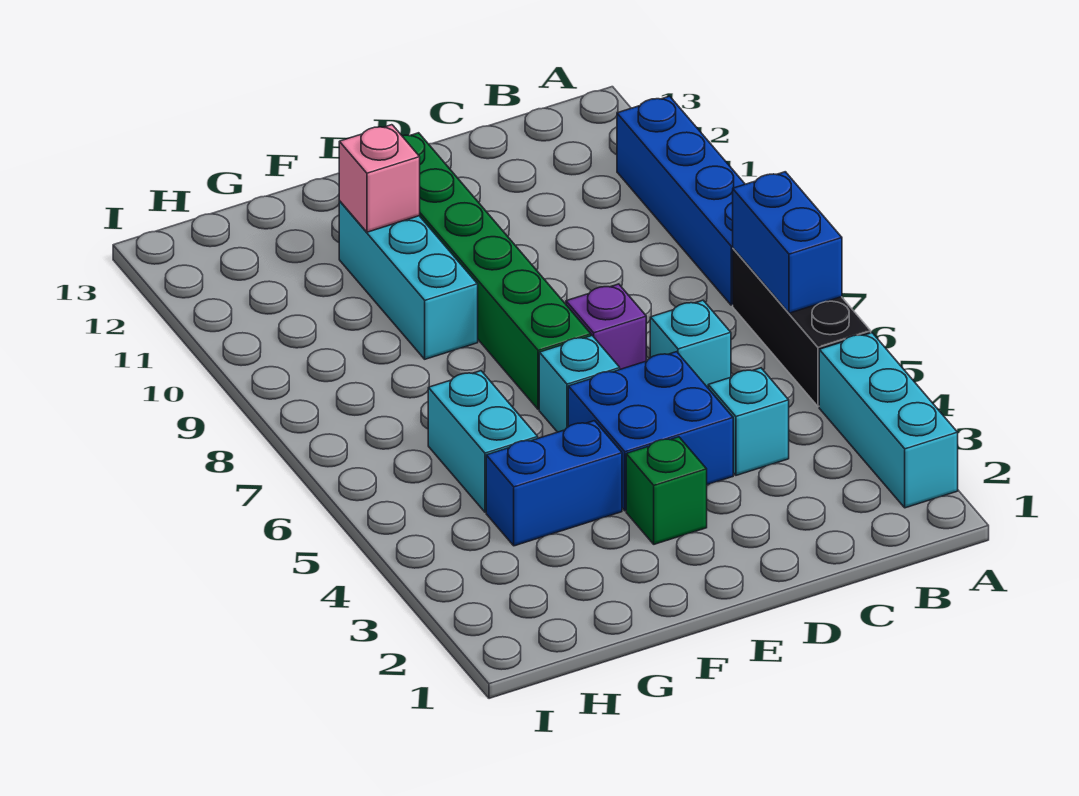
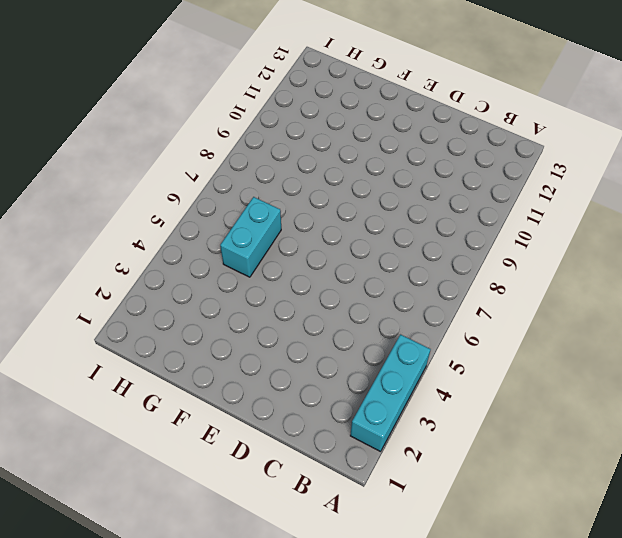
none -> black brick A5:A7 level 1
none -> blue brick A8:A11 level 1
none -> cyan brick C4 level 1

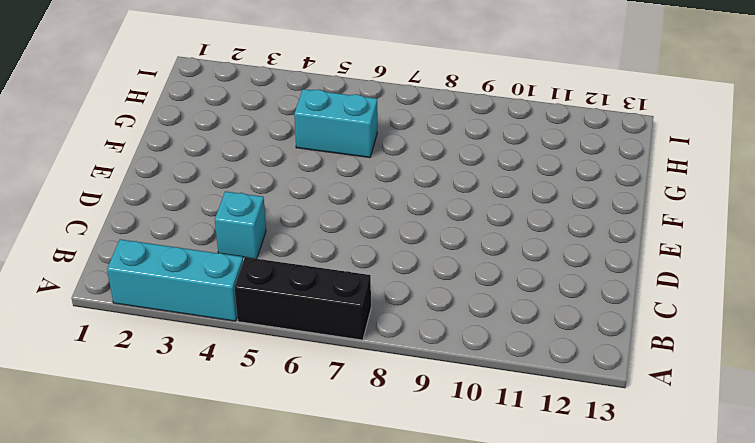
none -> blue brick A8:A11 level 1
none -> cyan brick C6 level 1
none -> blue brick D4:E5 level 1

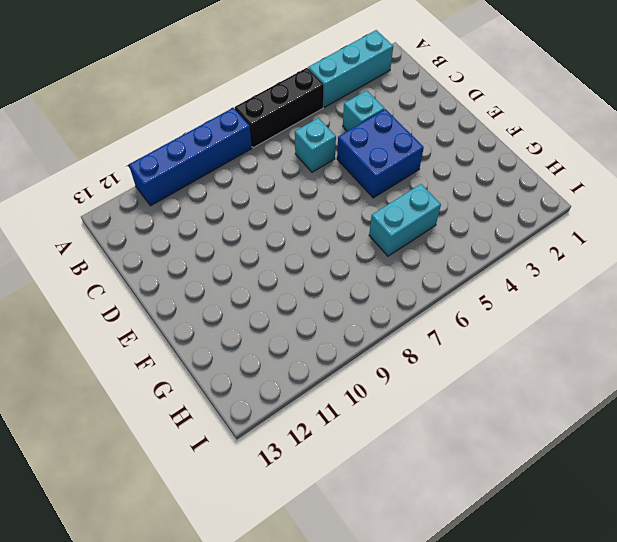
none -> purple brick D7 level 1
none -> green brick E3 level 1
none -> cyan brick E6 level 1

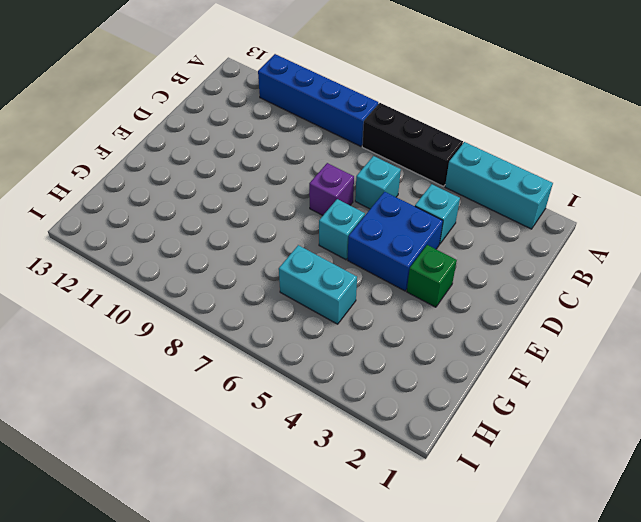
none -> green brick E7:E12 level 1
none -> blue brick F4:G4 level 1
none -> cyan brick F9:F11 level 1

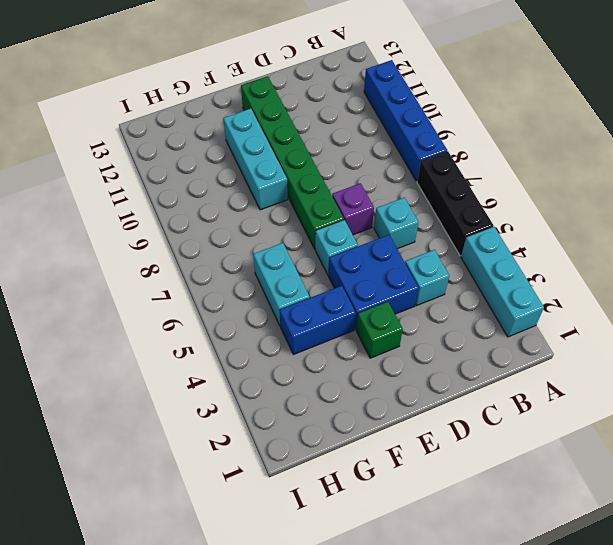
none -> blue brick A6:A7 level 2
none -> pink brick F11 level 2

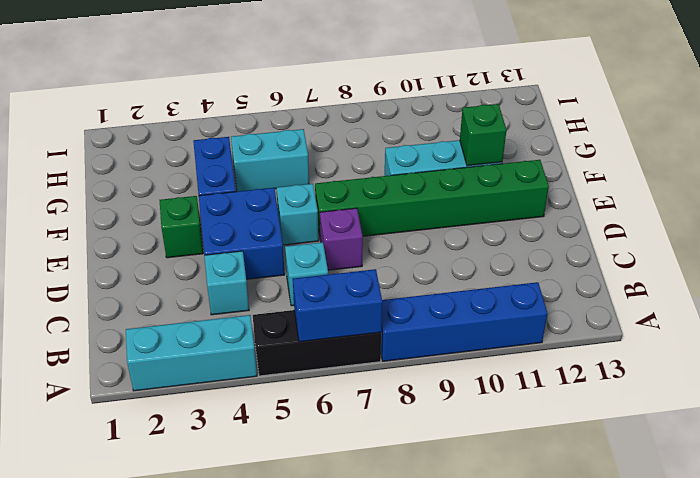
green brick F11 level 2 -> pink brick F11 level 2

